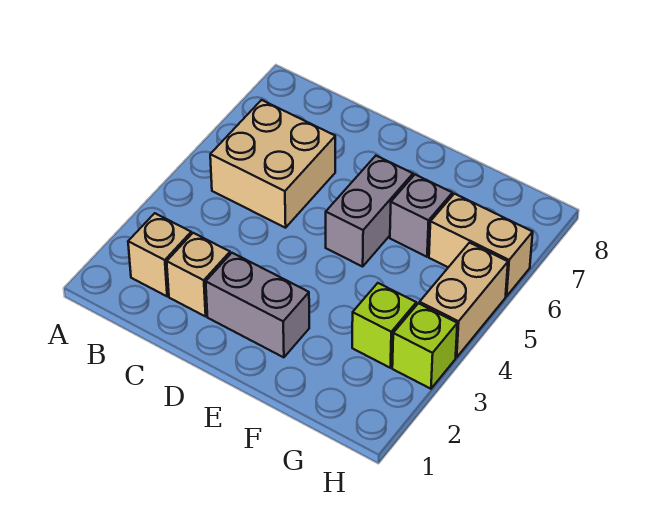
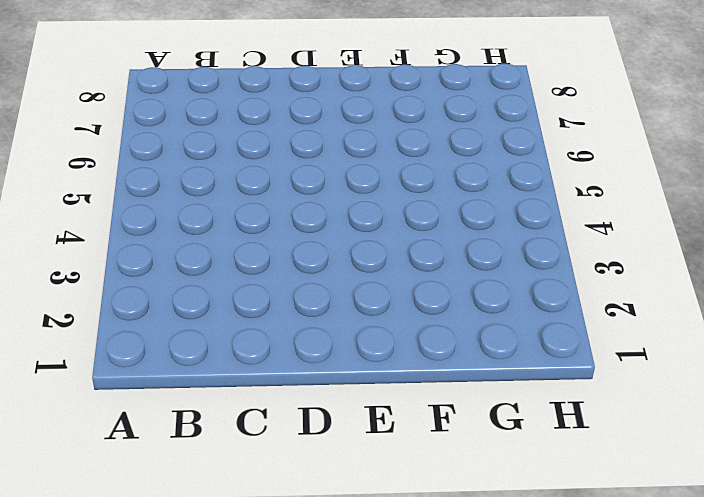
none -> tan brick B2 level 1
none -> tan brick B5:C6 level 1

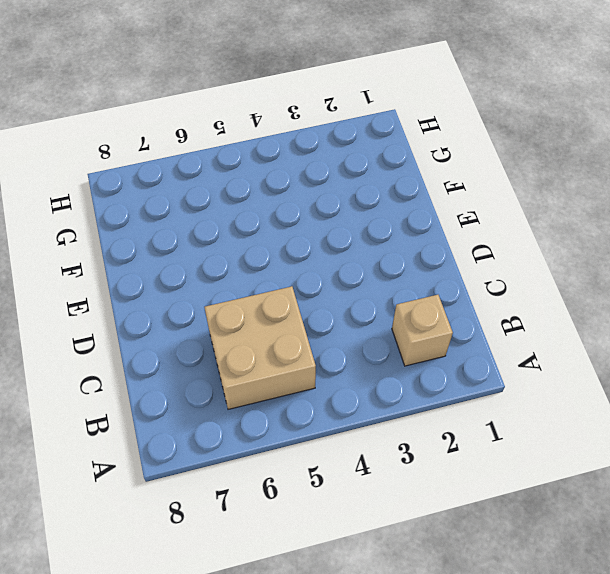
none -> tan brick C2 level 1
none -> grey brick D2:E2 level 1

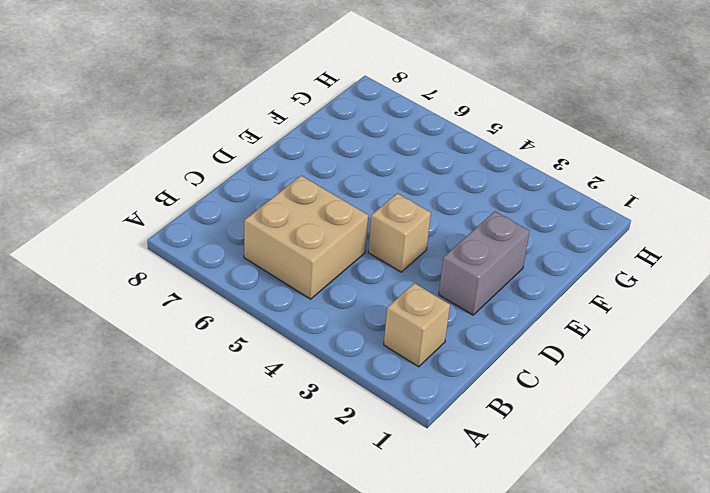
tan brick D4 level 1 -> tan brick C2 level 1
none -> grey brick E5:E6 level 1
none -> grey brick F6 level 1

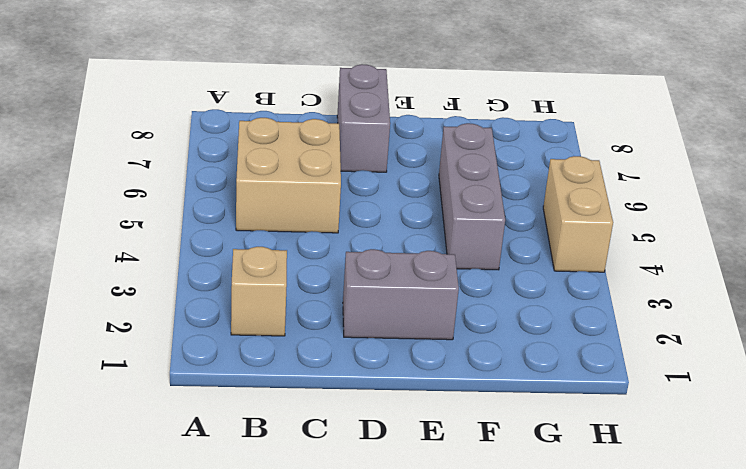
grey brick D7:D8 level 1 -> grey brick E5:E6 level 1
grey brick F4:F6 level 1 -> grey brick F6 level 1
none -> tan brick C2 level 1
none -> lime brick G3 level 1

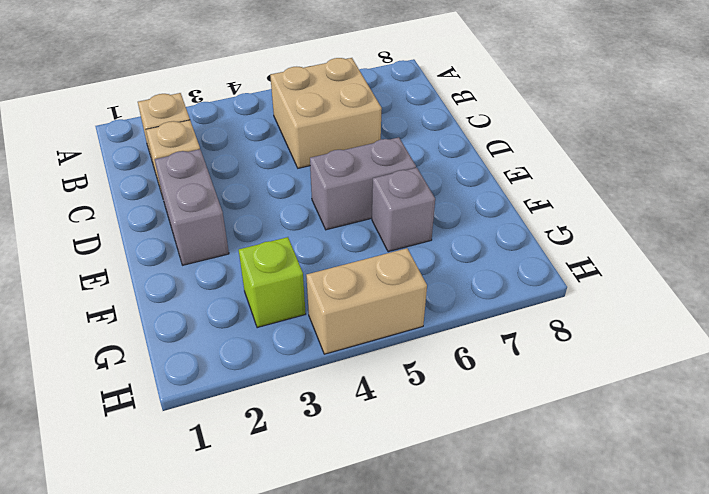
none -> tan brick G6:H6 level 1
none -> lime brick H3 level 1

